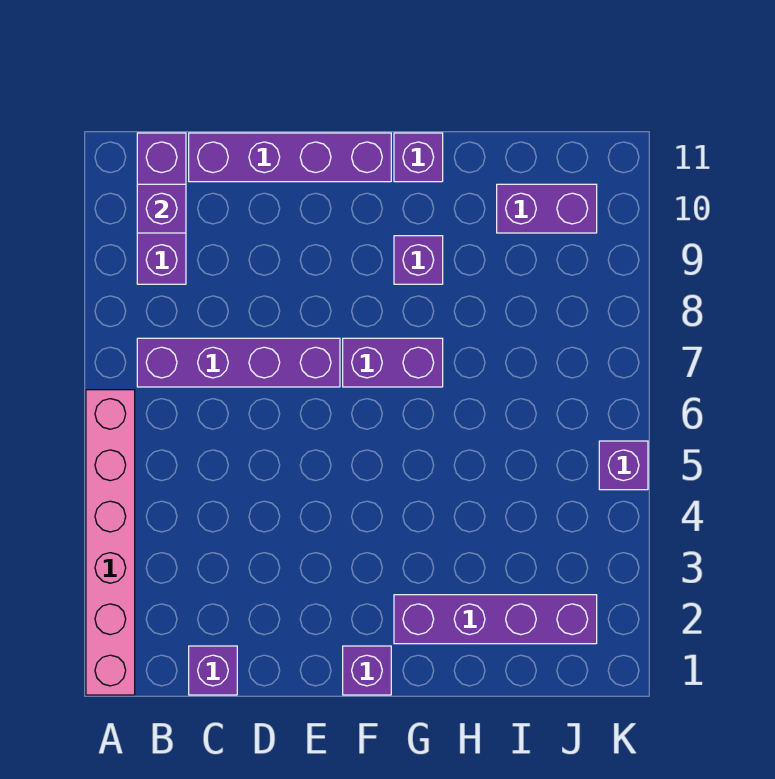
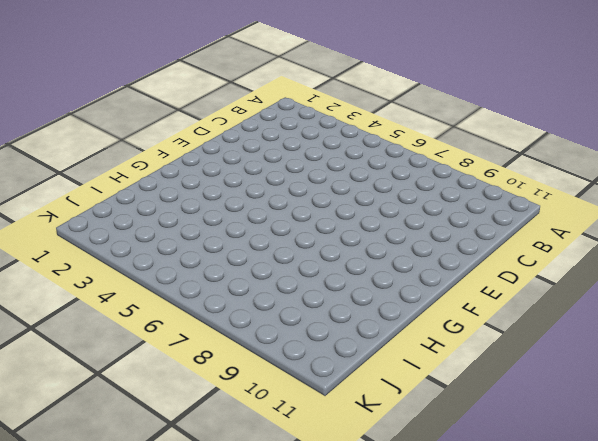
none -> pink brick A1:A6 level 1
none -> purple brick B7:E7 level 1
none -> purple brick B9:B11 level 1

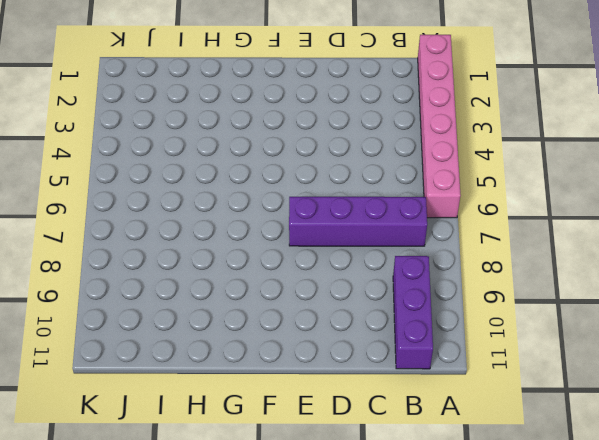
none -> purple brick C1 level 1
none -> purple brick C11:F11 level 1
none -> purple brick F1 level 1

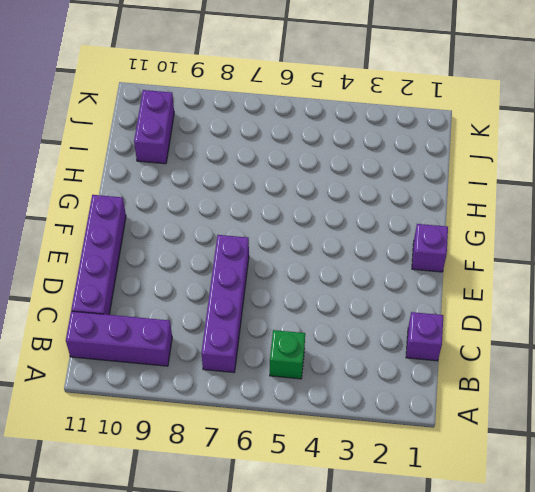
green brick B5 level 1 -> none
none -> pink brick A1:A6 level 1
none -> purple brick F7:G7 level 1
none -> purple brick G2:J2 level 1

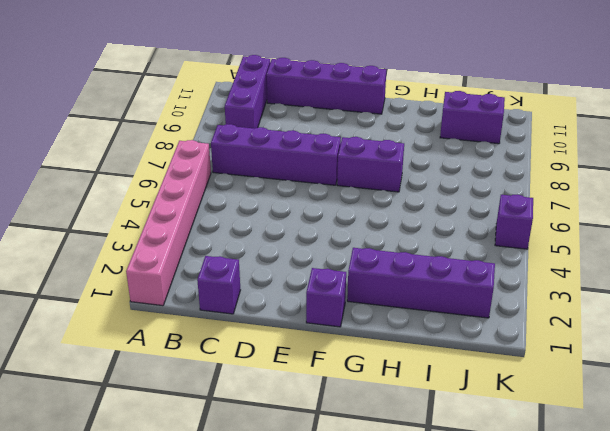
none -> purple brick G9 level 1
none -> purple brick G11 level 1
none -> purple brick B10 level 2

